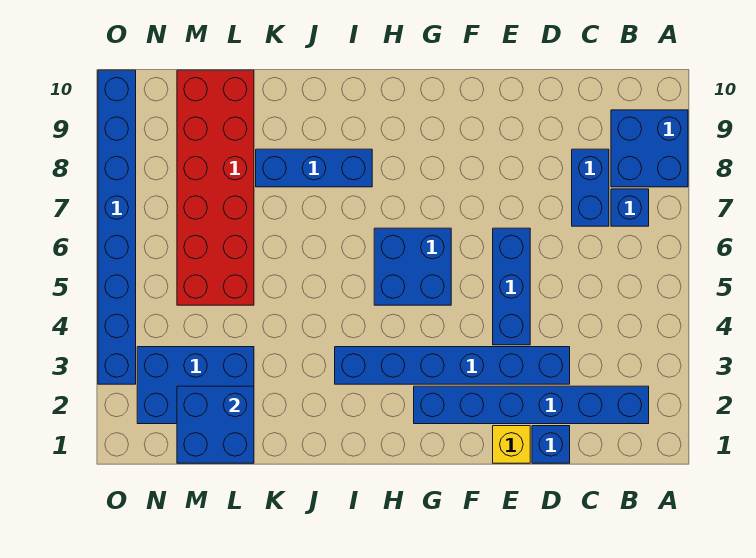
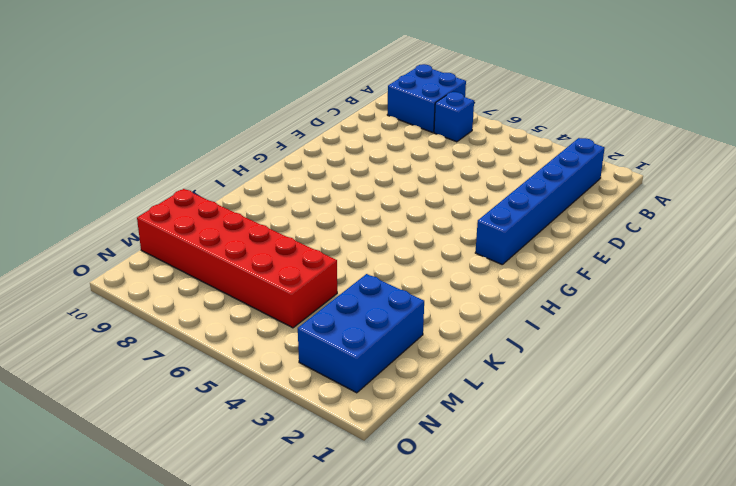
none -> blue brick C7:C8 level 1
none -> blue brick D1 level 1
none -> blue brick D3:I3 level 1

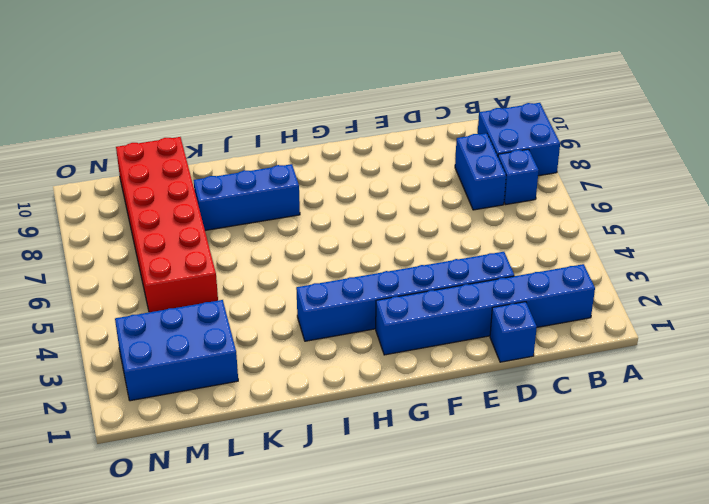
none -> yellow brick E1 level 1
none -> blue brick E4:E6 level 1
none -> blue brick G5:H6 level 1

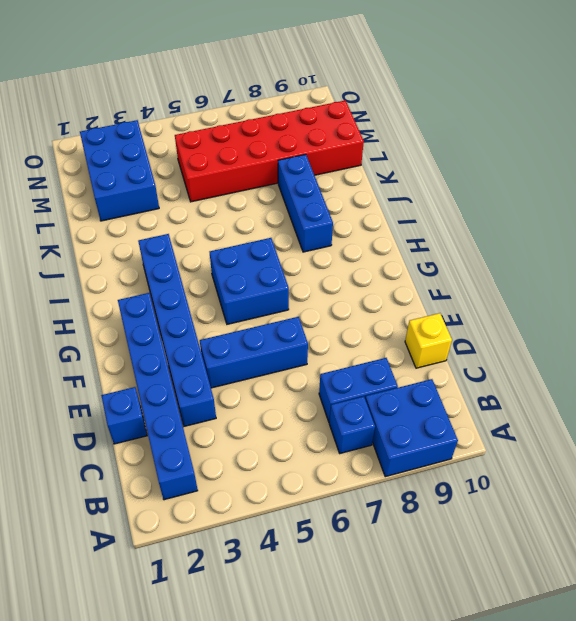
yellow brick D10 level 1 -> yellow brick E1 level 1
none -> blue brick O3:O10 level 1
none -> blue brick L1:M2 level 2

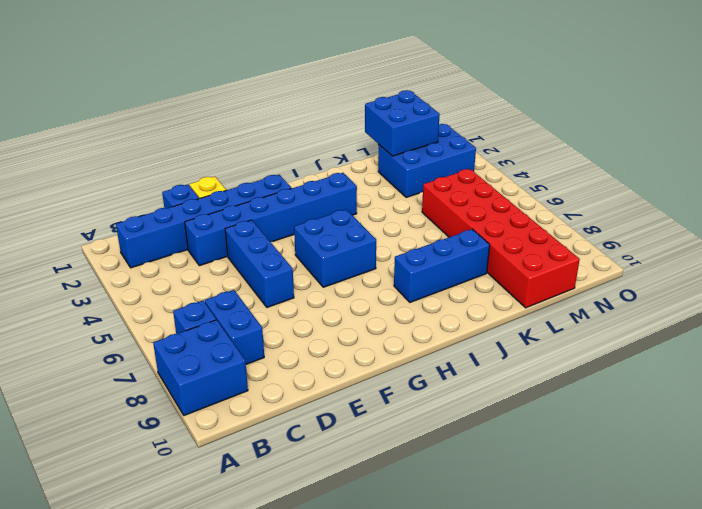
none -> blue brick O3:O10 level 1

